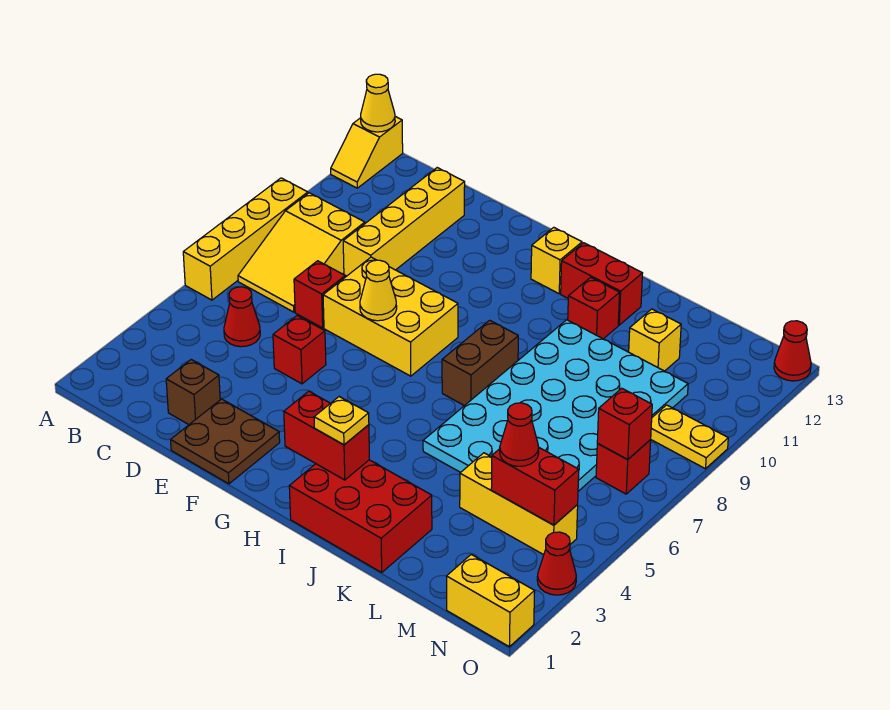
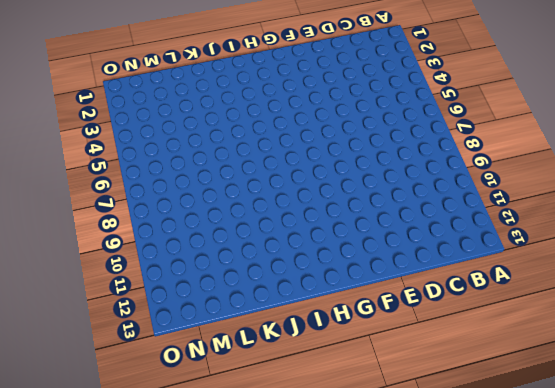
none -> yellow brick A6:A9 level 1
none -> yellow slope A12:A13 level 1 top 13
none -> yellow slope B7:C9 level 1 top 9
none -> red cone C5 level 1

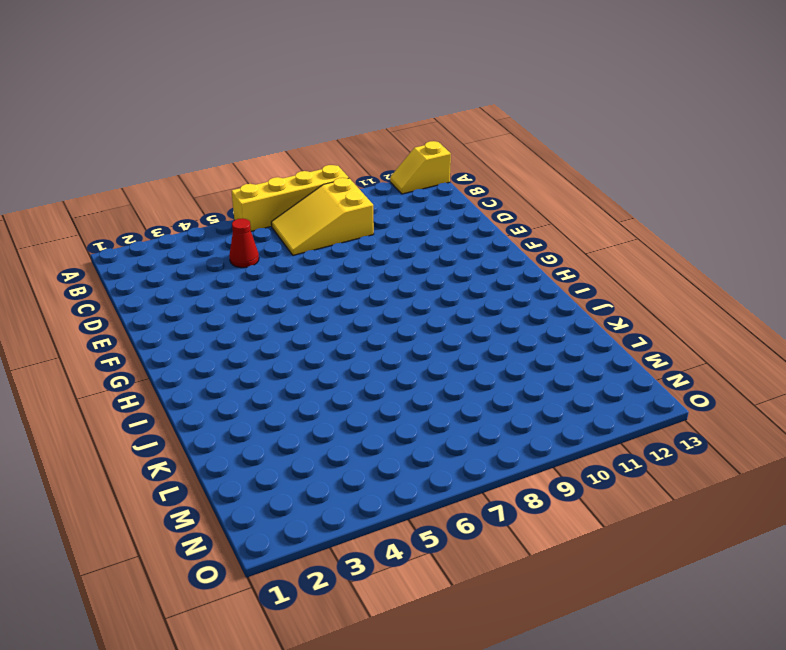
none -> brown brick D2 level 1
none -> red brick D7 level 1
none -> yellow brick D9:D12 level 1
none -> brown plate E1:F2 level 1

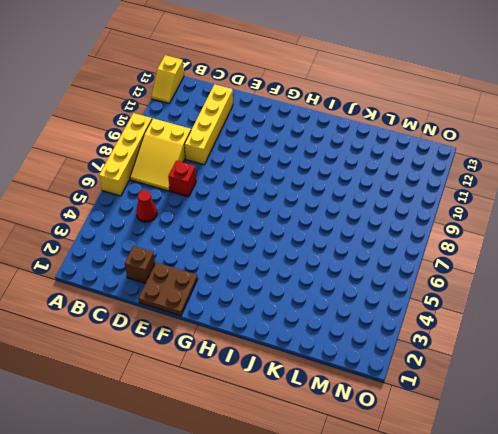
none -> red brick E5 level 1
none -> yellow brick E7:G8 level 1
none -> yellow brick H12 level 1
none -> red brick I1:K2 level 1

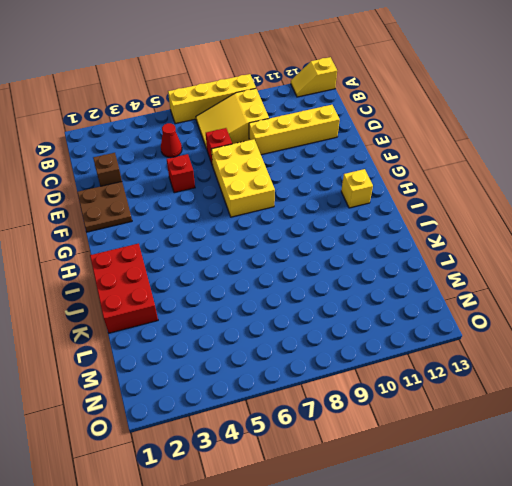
none -> brown brick I7:I8 level 1
none -> red brick I12:J12 level 1
none -> cyan plate J5:M10 level 1
none -> red brick J11 level 1

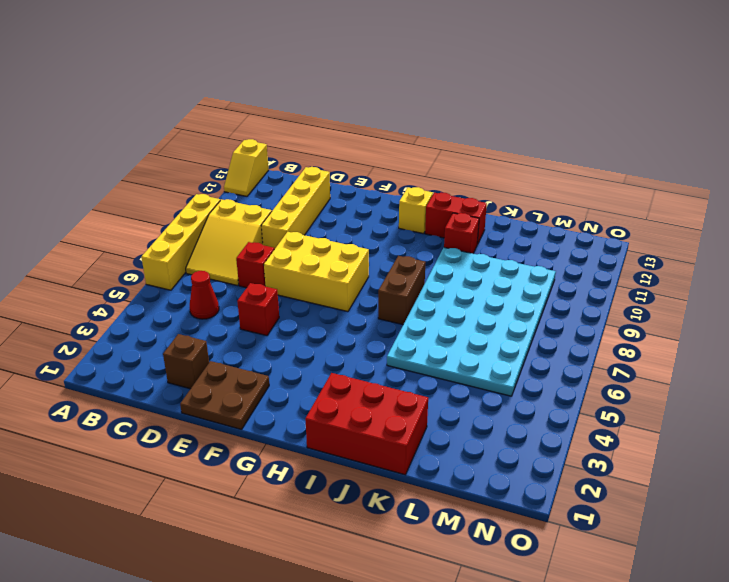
none -> yellow brick L4:N4 level 1
none -> yellow brick L11 level 1
none -> yellow brick N1:O1 level 1
none -> red brick N7 level 1

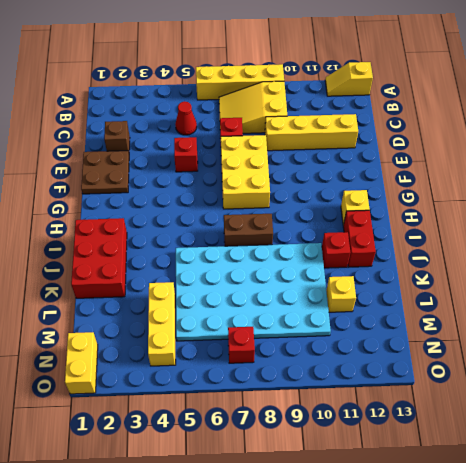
none -> yellow plate N9:O9 level 1
none -> red cone O3 level 1
none -> red cone O13 level 1
none -> yellow cone A13 level 2

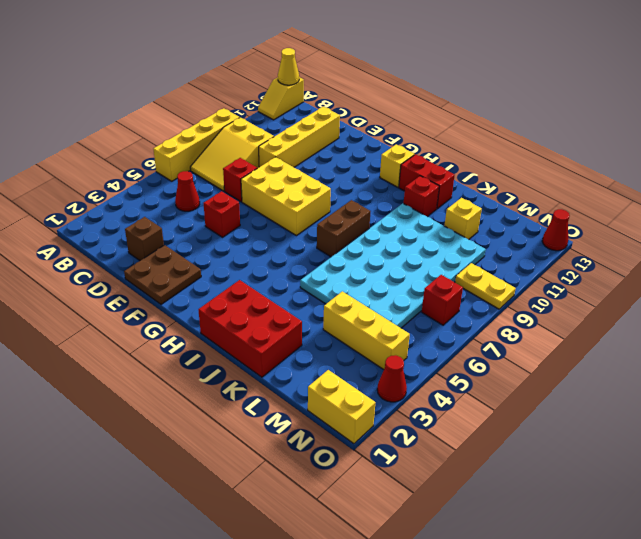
none -> yellow cone F7 level 2
none -> red brick H2:I2 level 2
none -> red brick M4:N4 level 2
none -> red brick N7 level 2

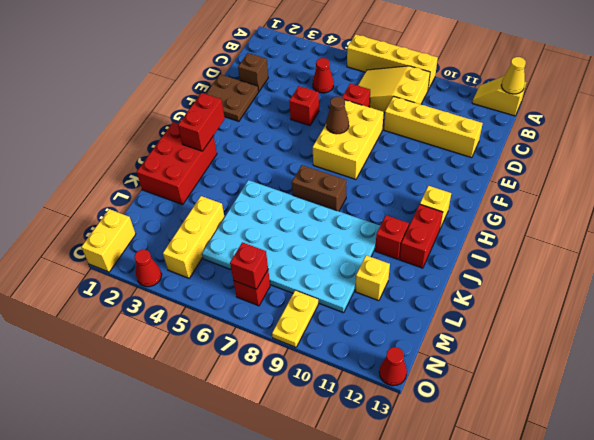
brown cone F7 level 2 -> yellow cone F7 level 2
none -> red brick M4:N4 level 2
none -> yellow plate I2 level 3
none -> red cone M4 level 3

